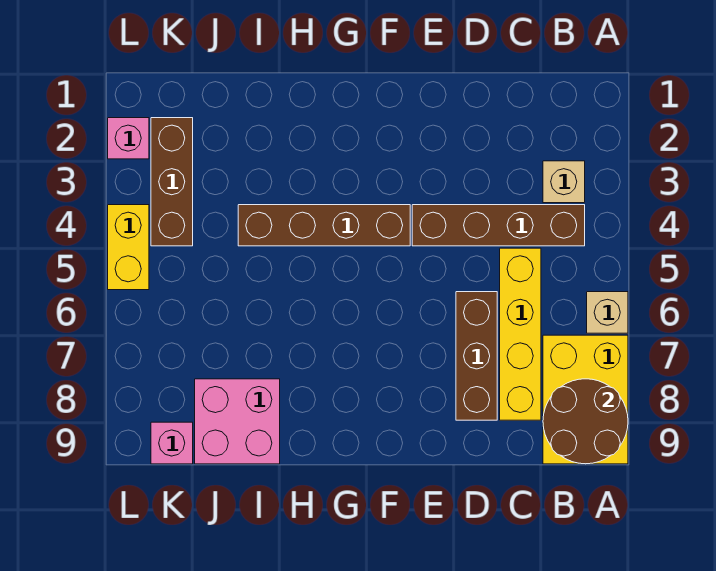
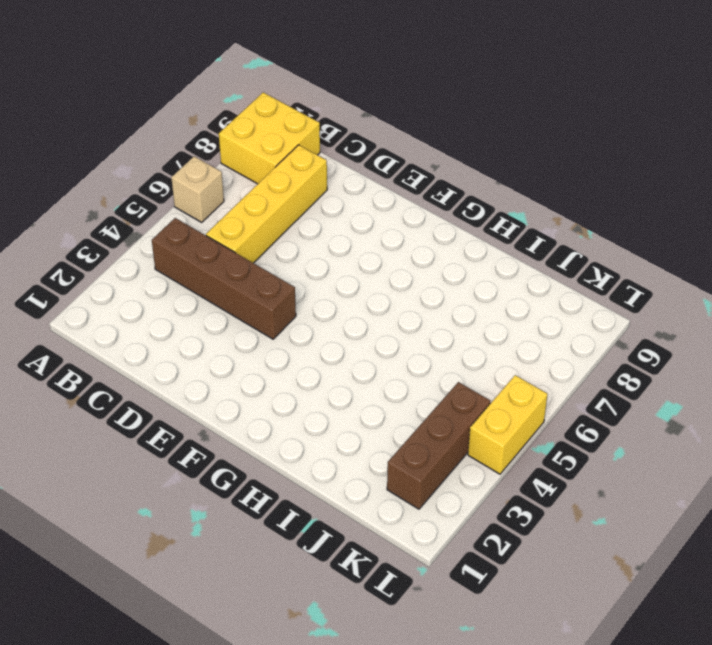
yellow brick A8:B9 level 1 -> yellow brick A7:B9 level 1
none -> tan brick B3 level 1
none -> brown brick D6:D8 level 1
none -> brown brick F4:I4 level 1

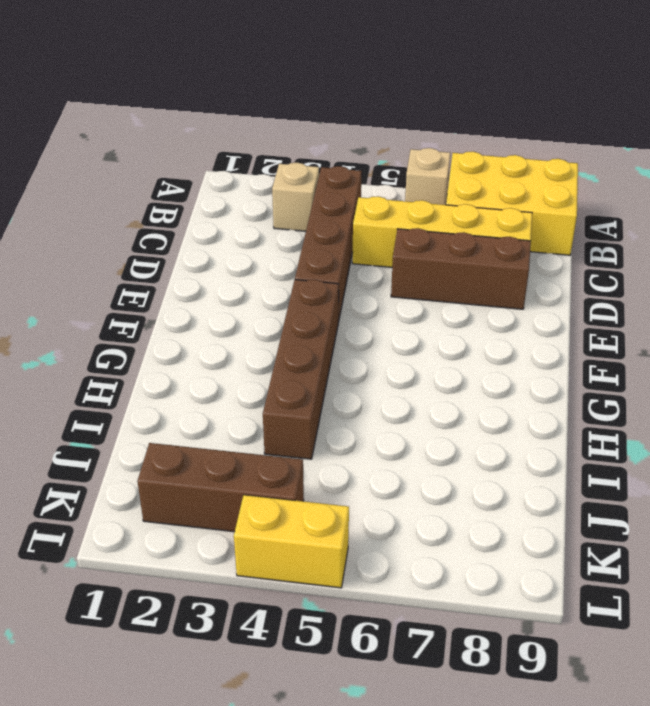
none -> pink brick I8:J9 level 1
none -> pink brick K9 level 1
none -> pink brick L2 level 1

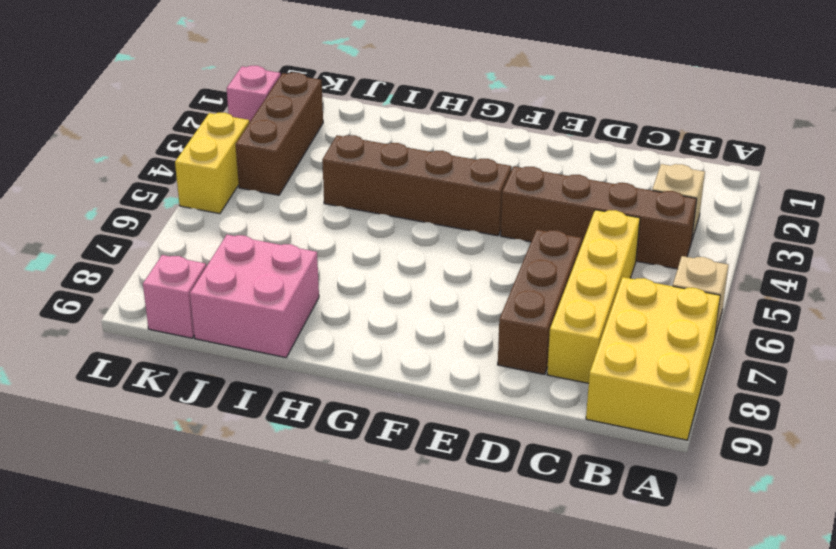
none -> brown round brick A8:B9 level 2

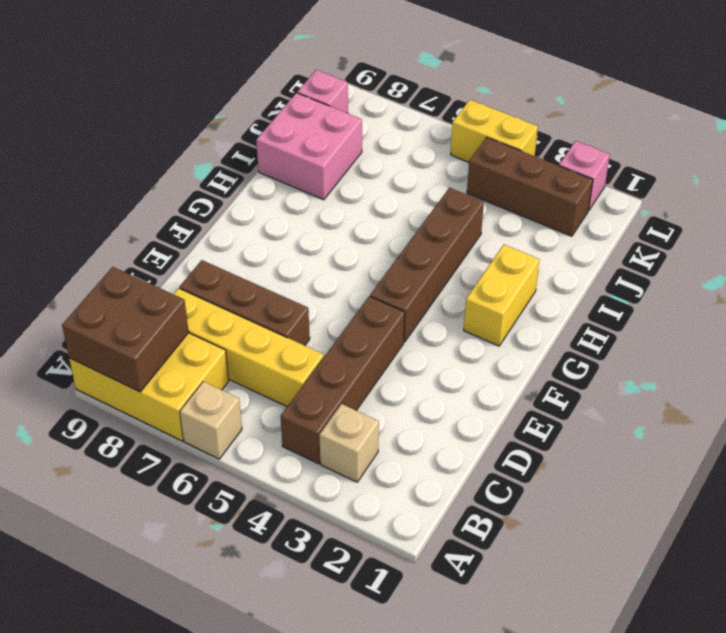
brown brick A8:B9 level 2 -> brown round brick A8:B9 level 2
yellow brick G2:H2 level 1 -> none

